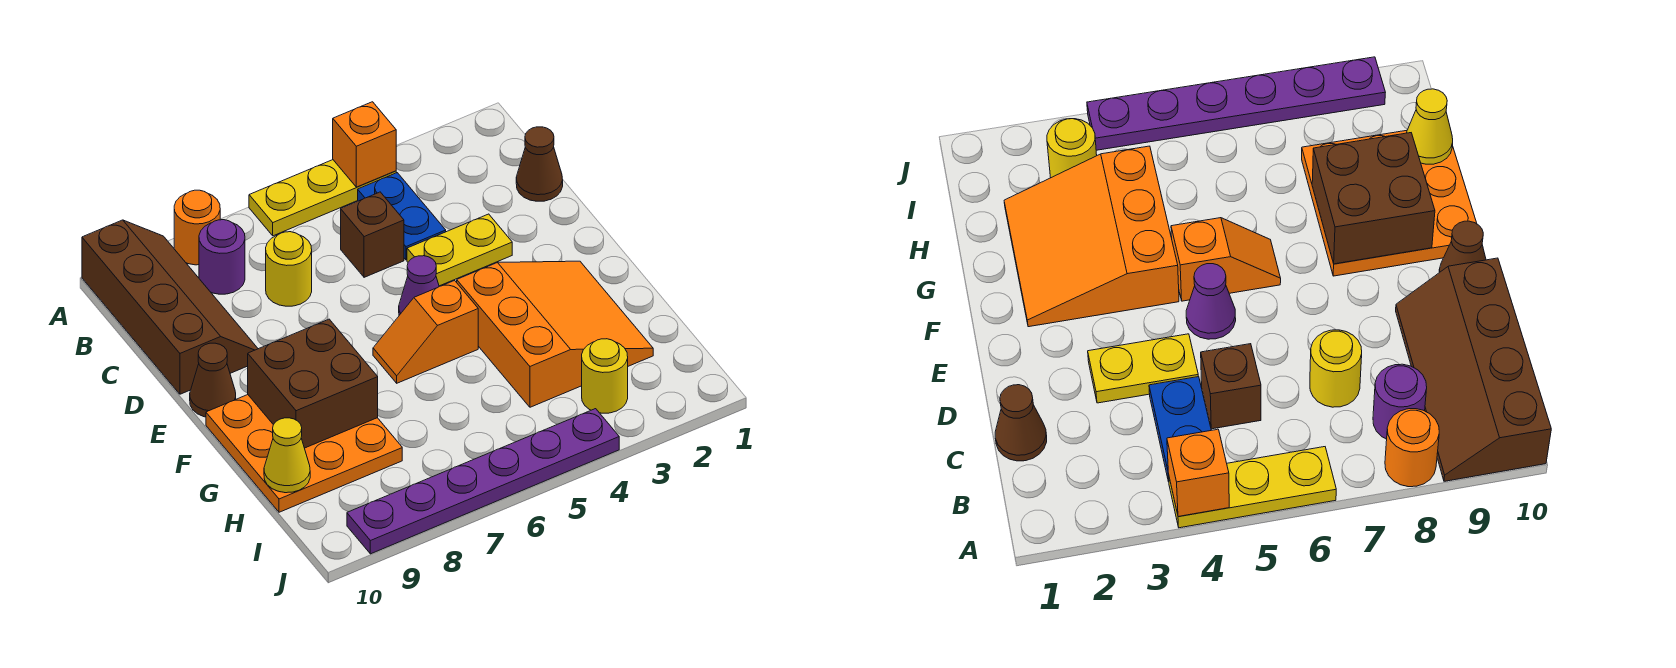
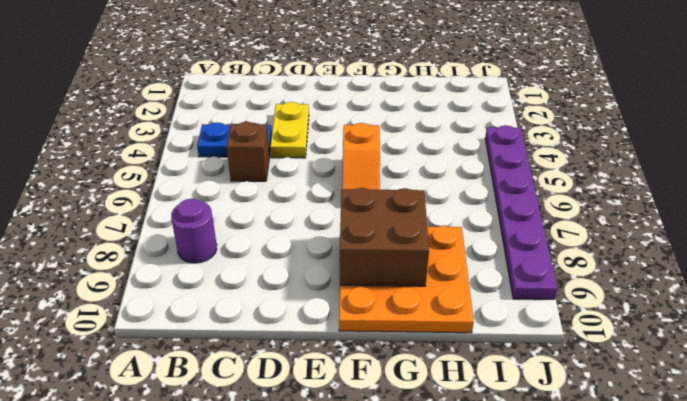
none -> yellow plate A4:A6 level 1
none -> orange round brick A8 level 1
none -> brown slope A9:D10 level 1 top 10

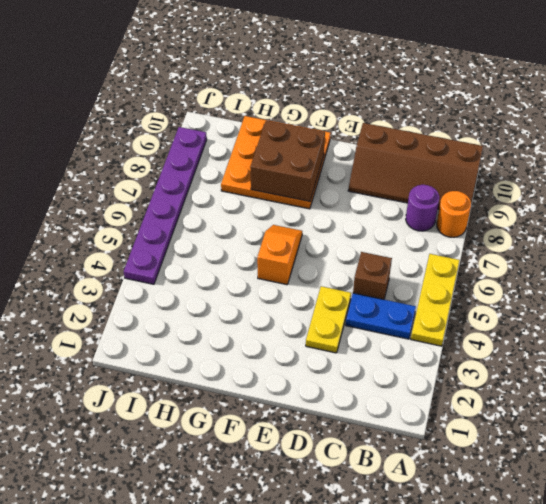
none -> brown cone C1 level 1
none -> yellow round brick C7 level 1
none -> purple cone E5 level 1

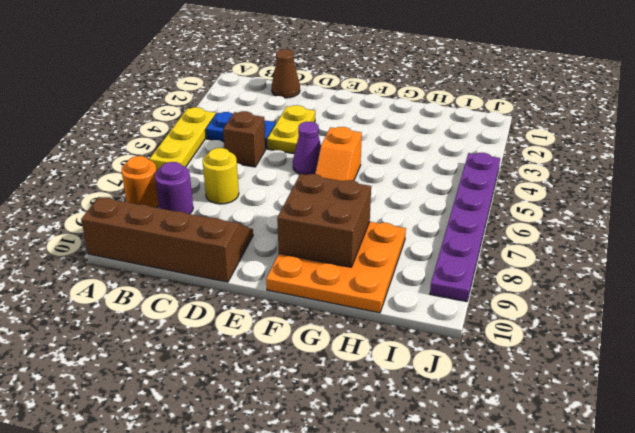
none -> brown cone E10 level 1
none -> orange slope F2:H4 level 1 top 4
none -> yellow round brick I3 level 1

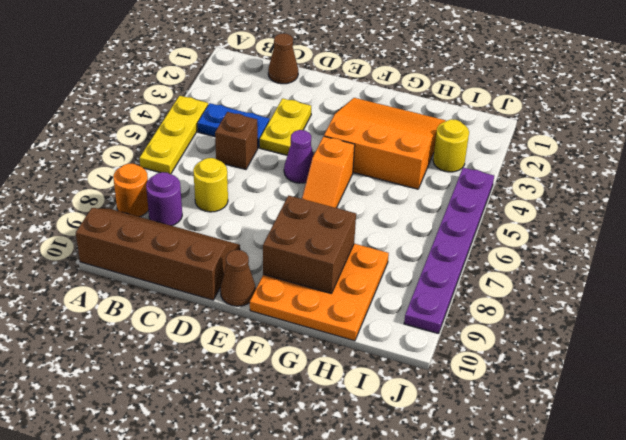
none -> orange brick A4 level 2
none -> yellow cone H10 level 2

